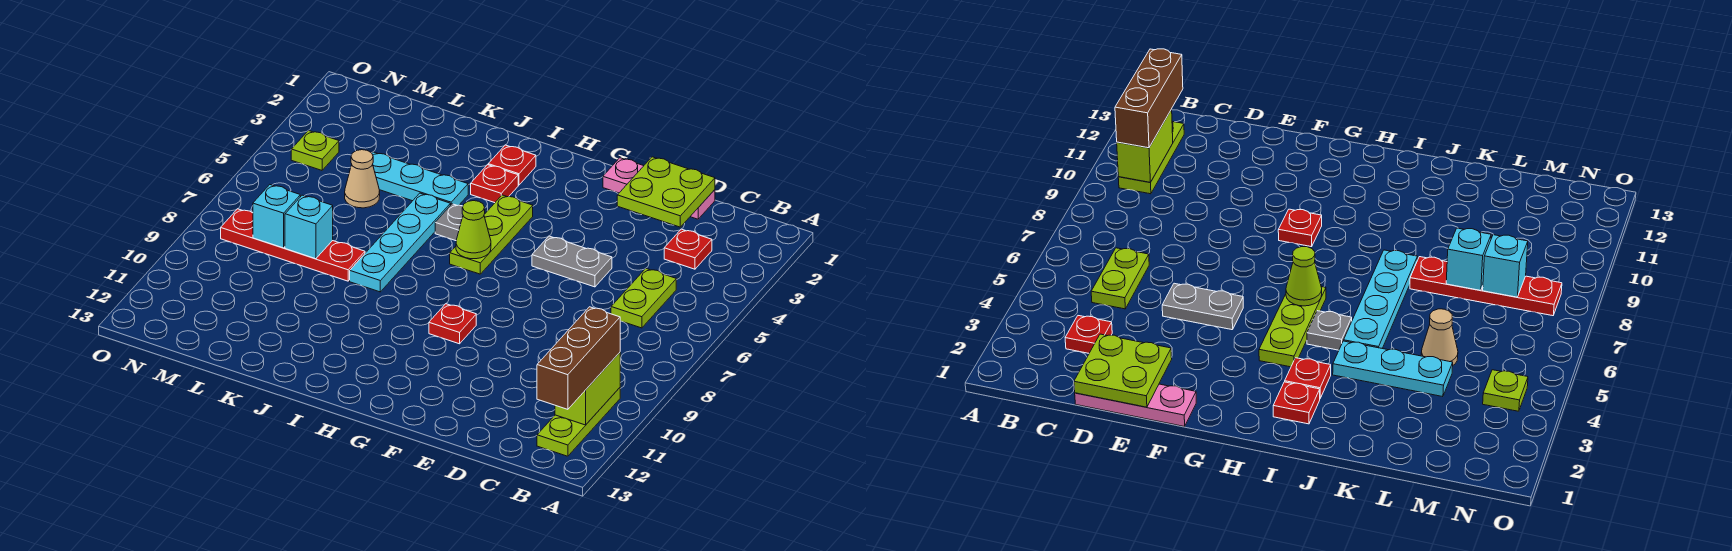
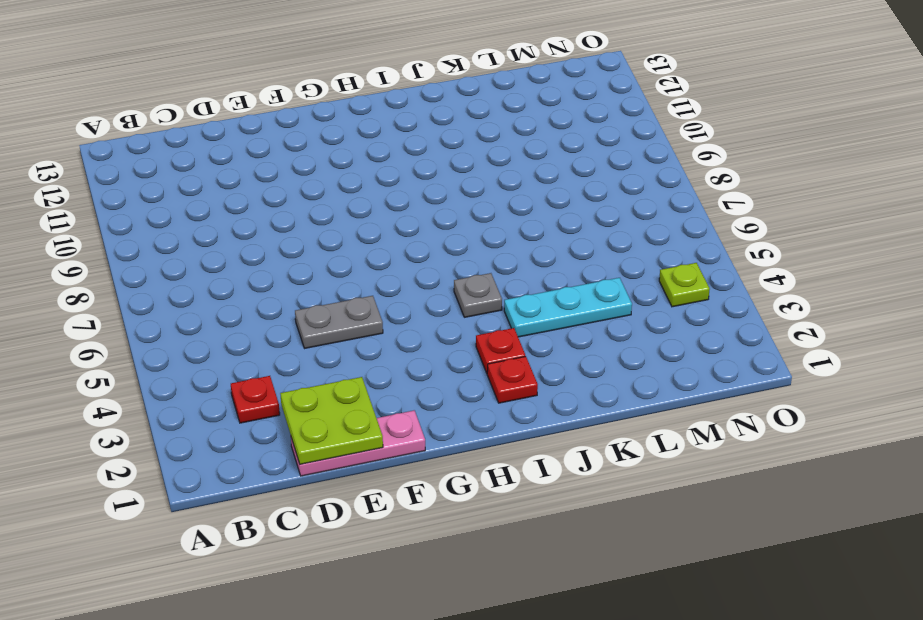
none -> lime plate B10:B12 level 1
none -> lime plate C5:C6 level 1
none -> red plate G9 level 1

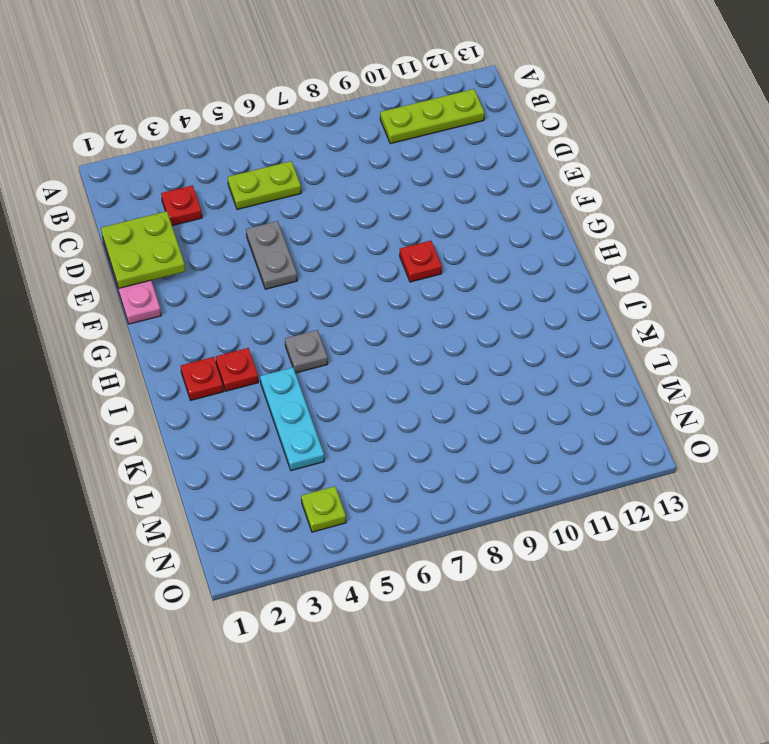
none -> lime plate H4:H6 level 1
none -> cyan plate J5:J8 level 1
none -> red plate K8:N8 level 1

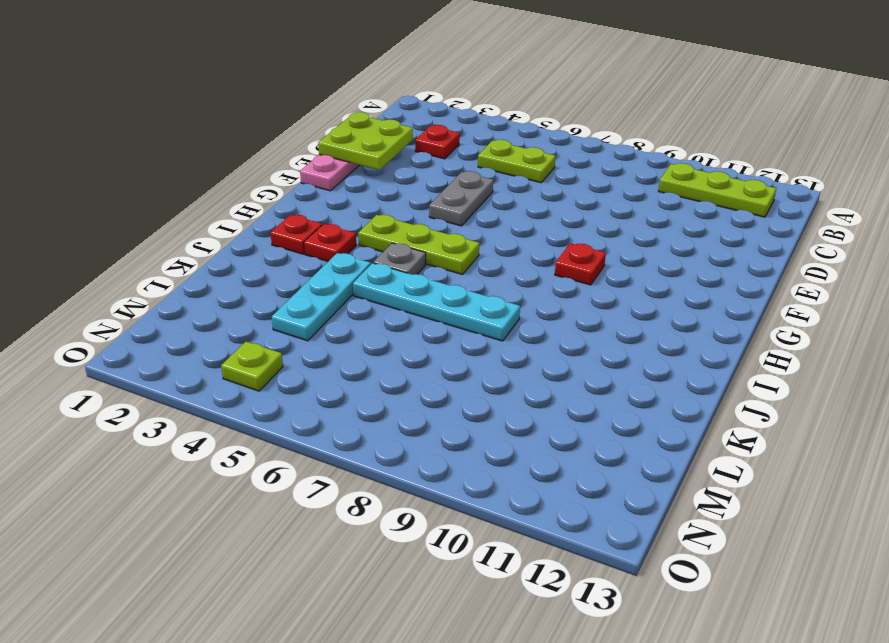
none -> red plate K8:N8 level 1
none -> tan cone L5 level 1
none -> lime brick B10:B11 level 2

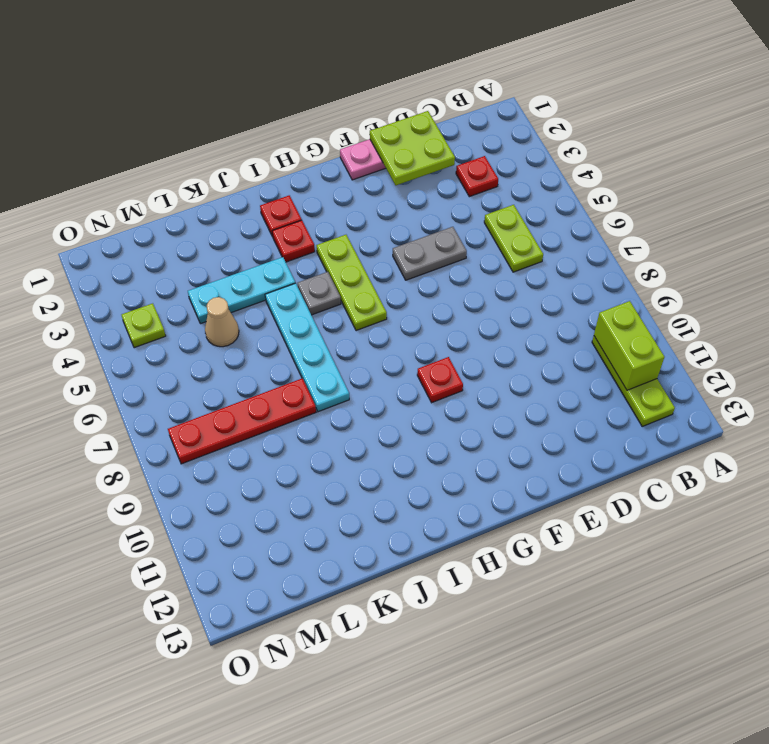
none -> lime cone H6 level 2
none -> cyan brick L8 level 2
none -> cyan brick M8 level 2

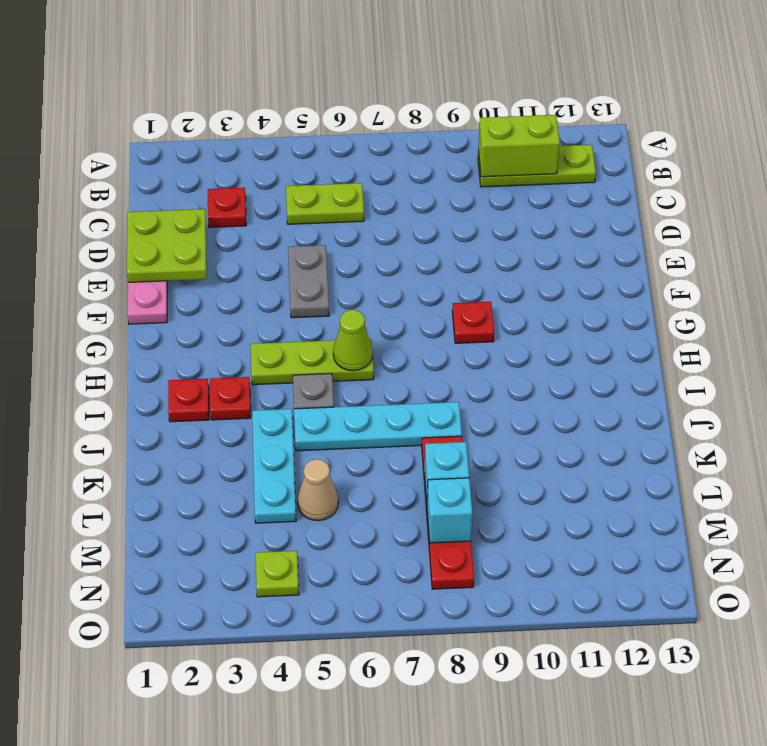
none -> brown brick B10:B12 level 3

